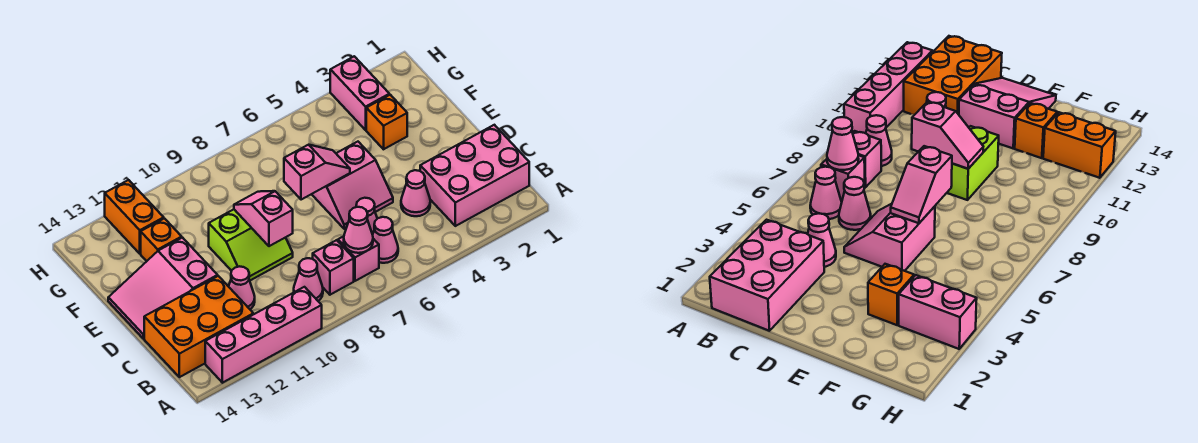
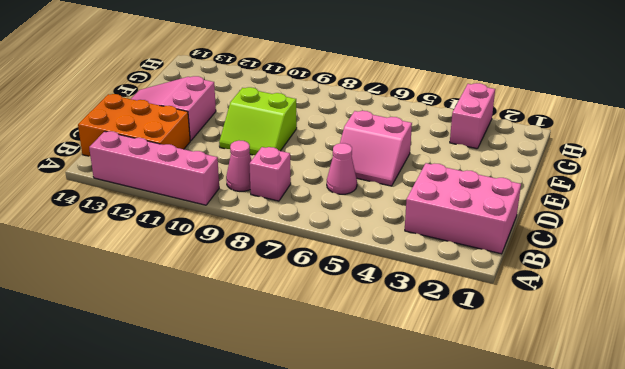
none -> pink cone B6 level 1
none -> pink brick B7 level 1
none -> pink cone C4 level 1

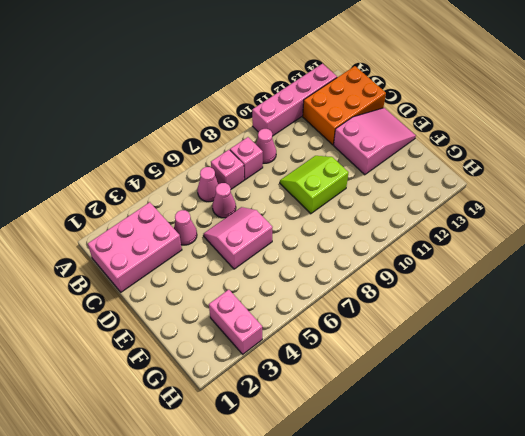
none -> pink cone C11 level 1
none -> orange brick F3 level 1
none -> orange brick F12 level 1

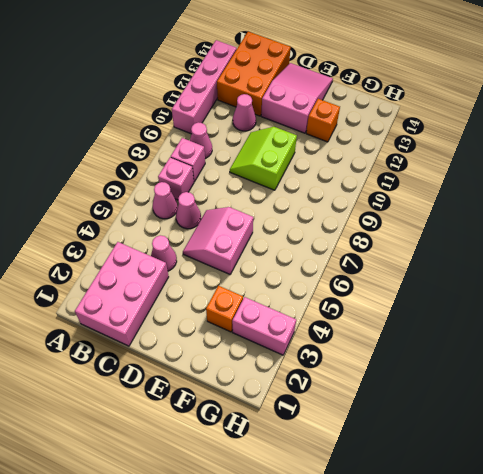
none -> orange brick G12:H12 level 1
none -> pink cone B7 level 2
none -> pink slope D9:E9 level 2 top D

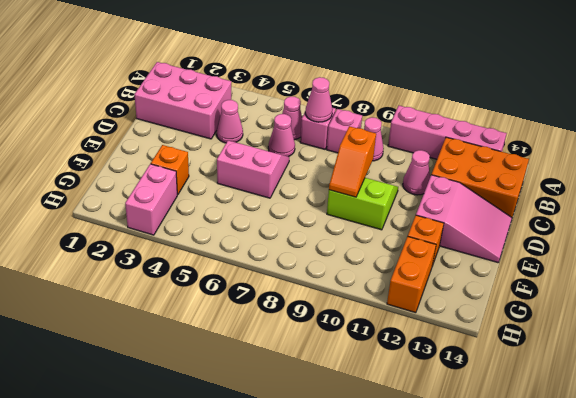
orange slope D9:E9 level 2 top D -> pink slope D9:E9 level 2 top D
none -> pink slope E6:E7 level 2 top 7

